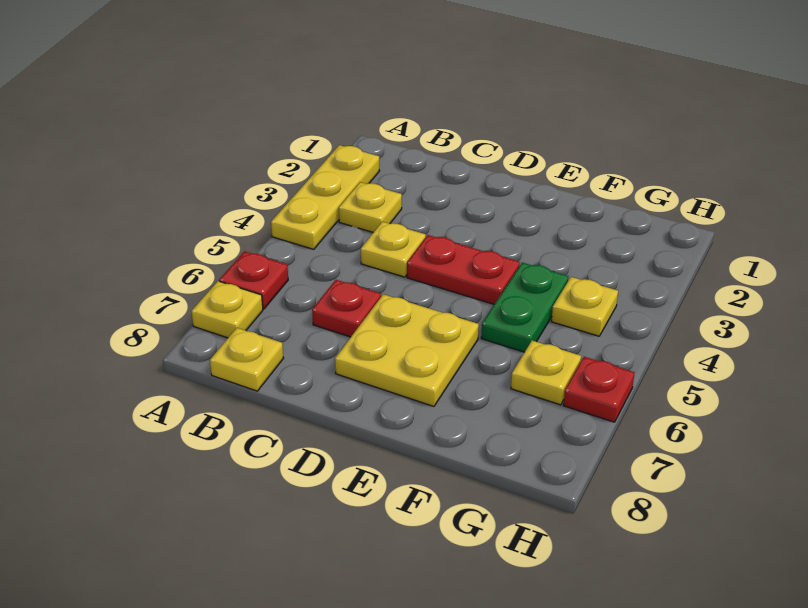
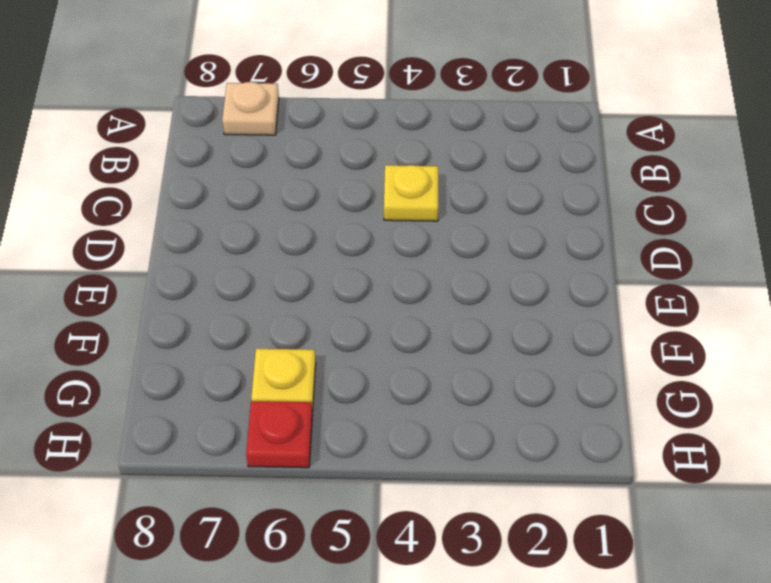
tan plate A7 level 1 -> yellow plate A7 level 1
none -> yellow plate A2:A4 level 1
none -> red plate A6 level 1
none -> yellow plate B3 level 1

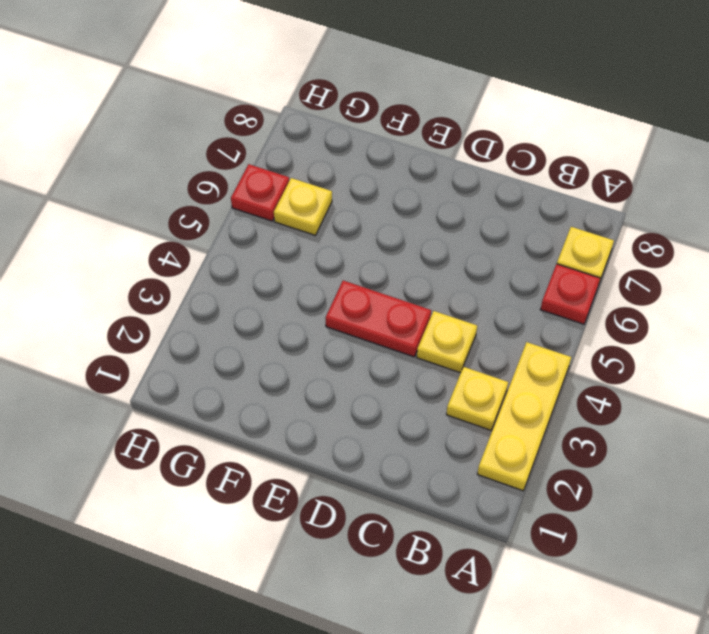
none -> yellow plate B8 level 1
none -> red plate C6 level 1
none -> yellow plate D6:E7 level 1

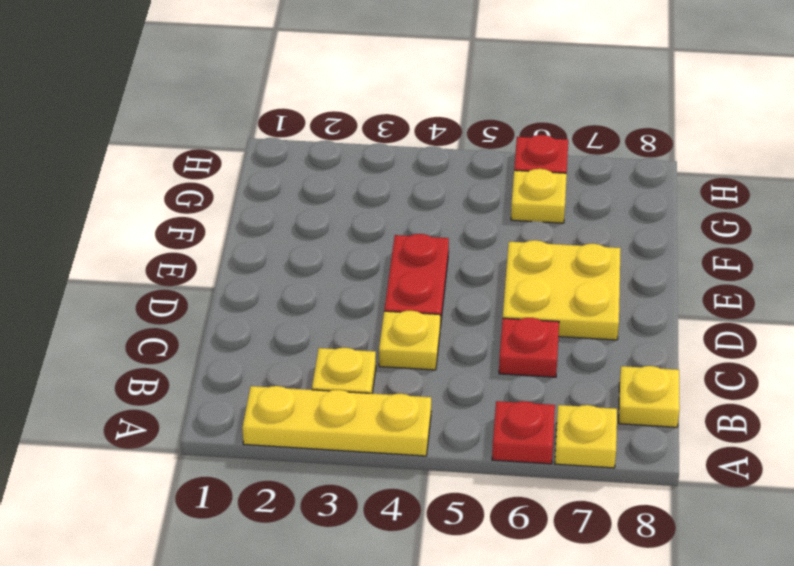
none -> green plate F4:F5 level 1
none -> yellow plate G4 level 1

